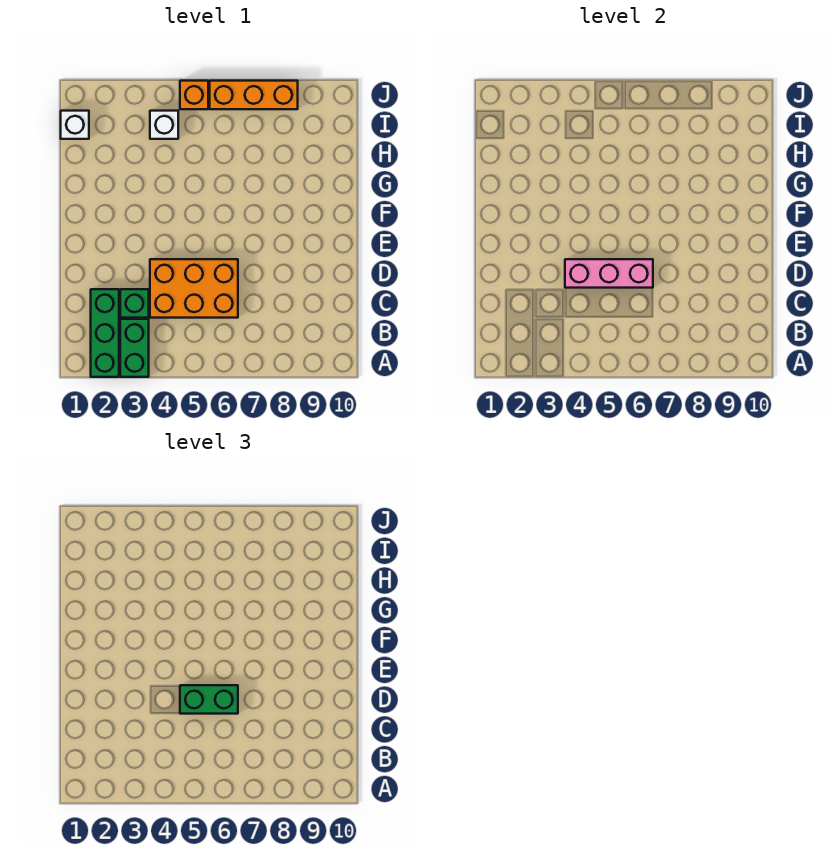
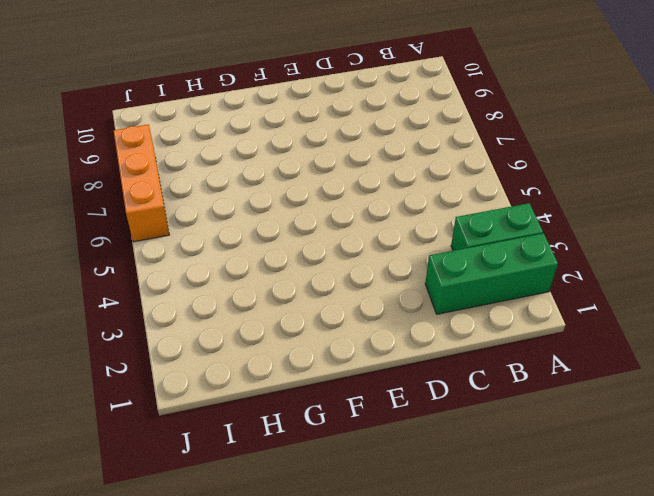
none -> green brick C3 level 1
none -> orange brick C4:D6 level 1

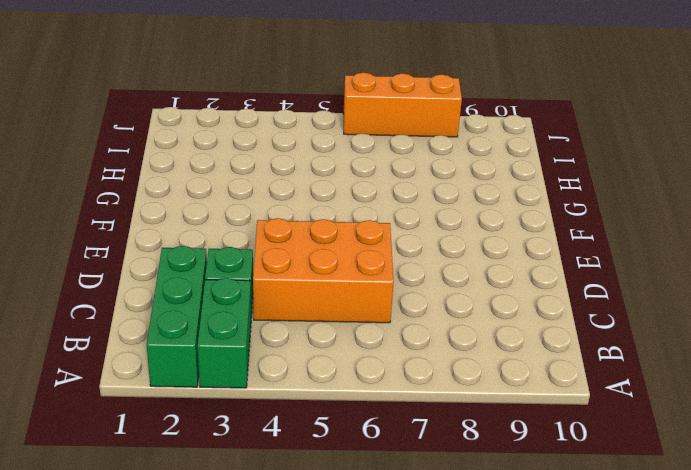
none -> white brick I1 level 1
none -> white brick I4 level 1

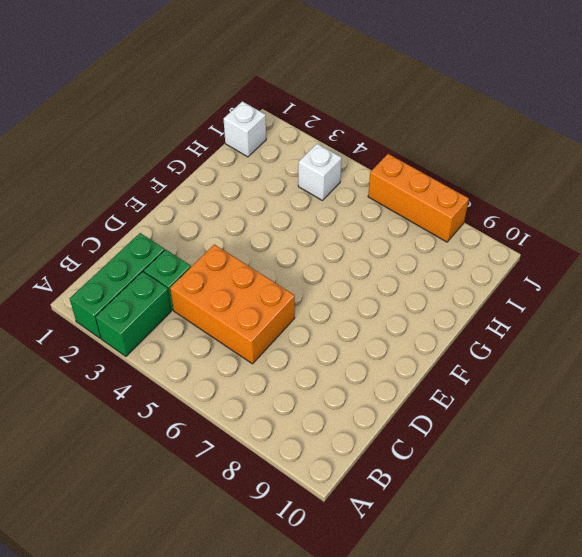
none -> orange brick J5 level 1
none -> pink brick D4:D6 level 2

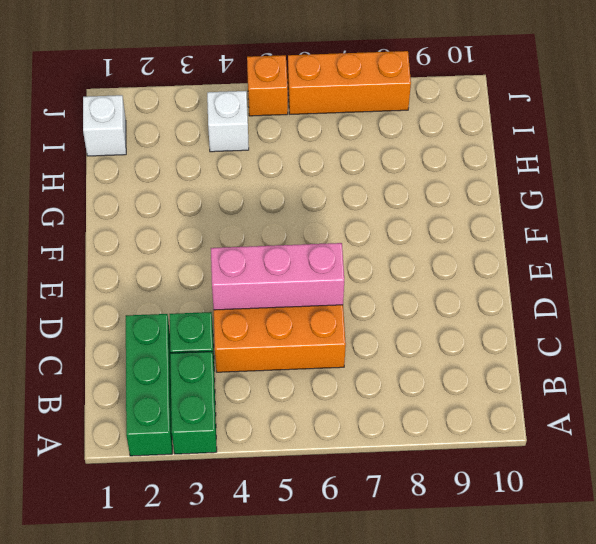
none -> green brick D5:D6 level 3

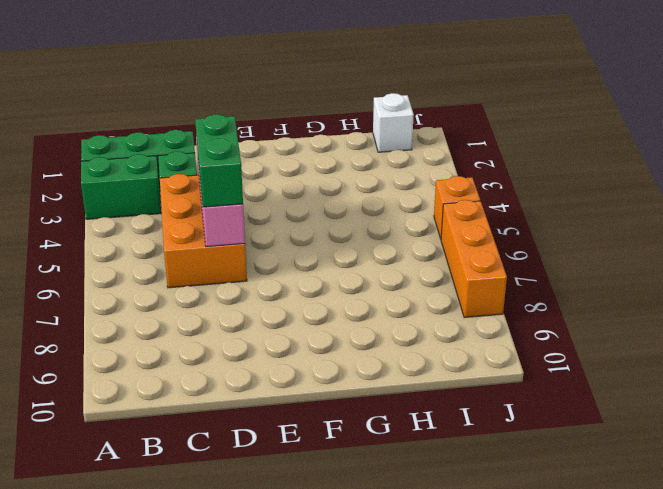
none -> white brick I4 level 1

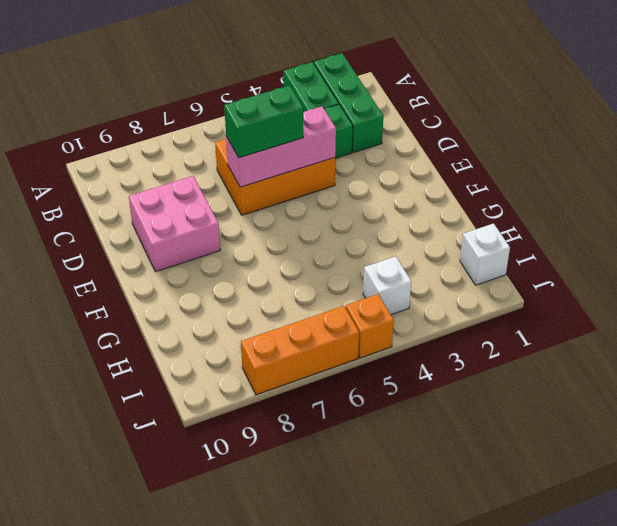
pink brick D8:E9 level 1 -> none

